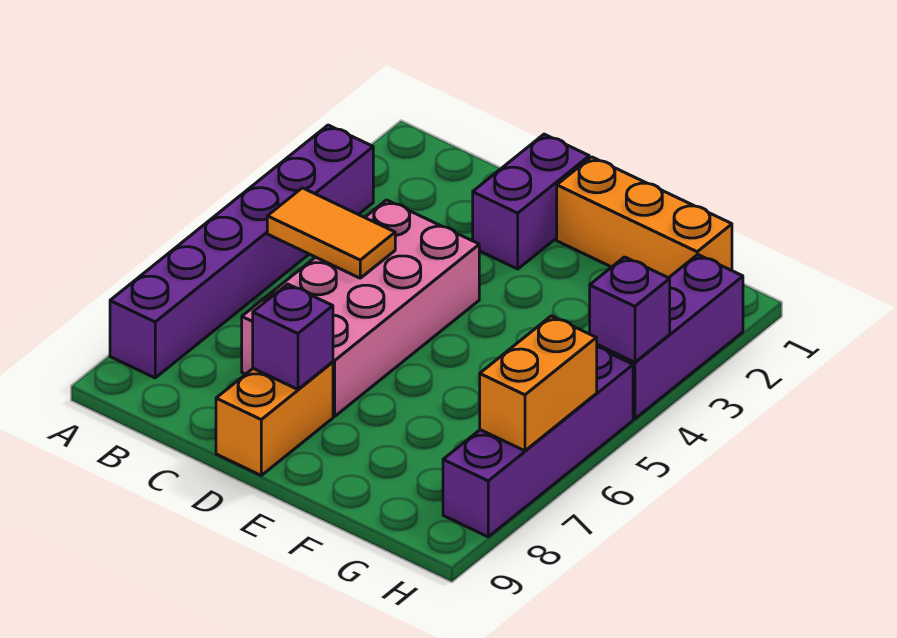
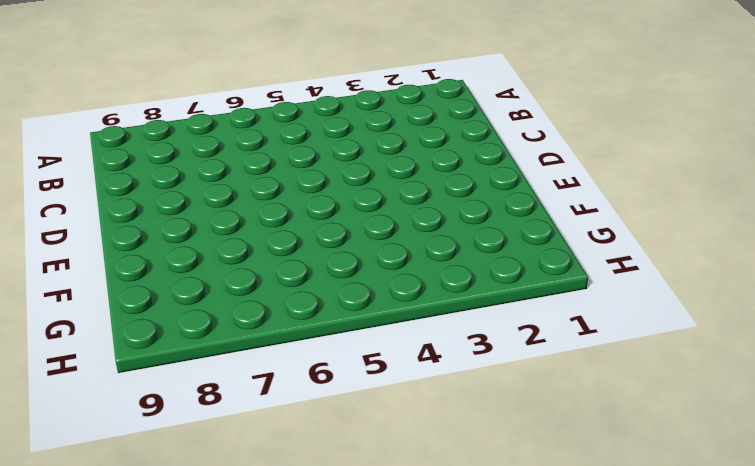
none -> purple brick A3:A8 level 1
none -> pink brick C4:D7 level 1

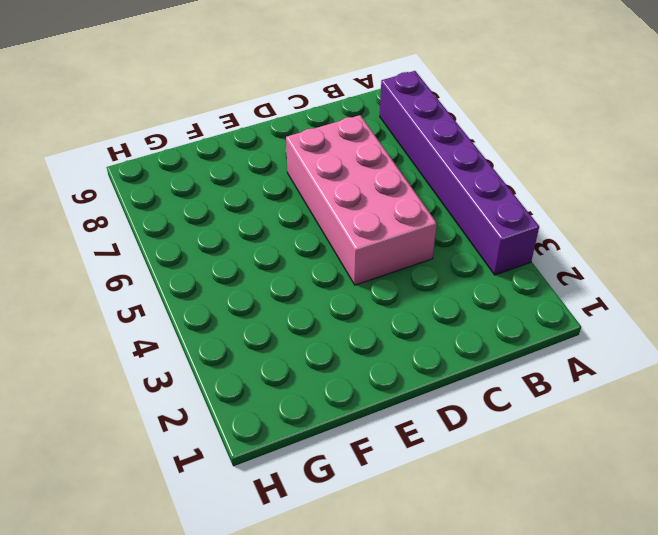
none -> purple brick D1:D2 level 1
none -> orange brick D8:D9 level 1

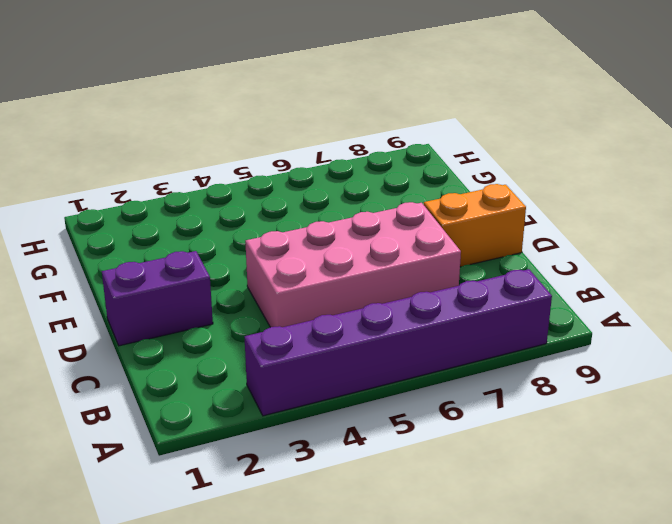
none -> orange brick E1:G1 level 1
none -> purple brick H2:H4 level 1

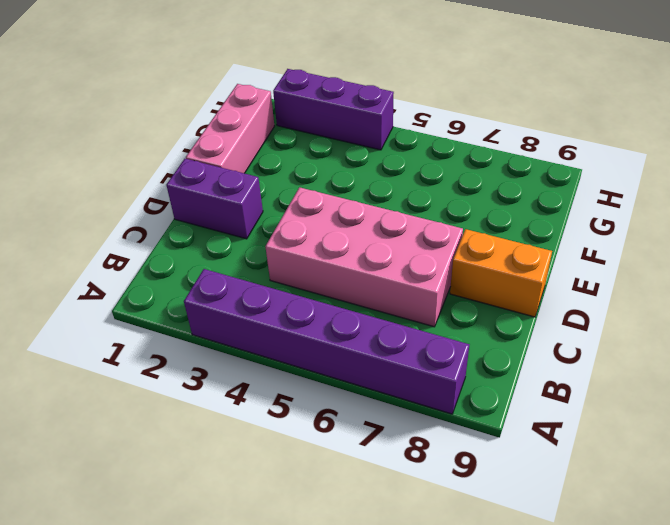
pink brick E1:G1 level 1 -> orange brick E1:G1 level 1
none -> purple brick H5:H8 level 1
none -> orange tile B5:C5 level 2

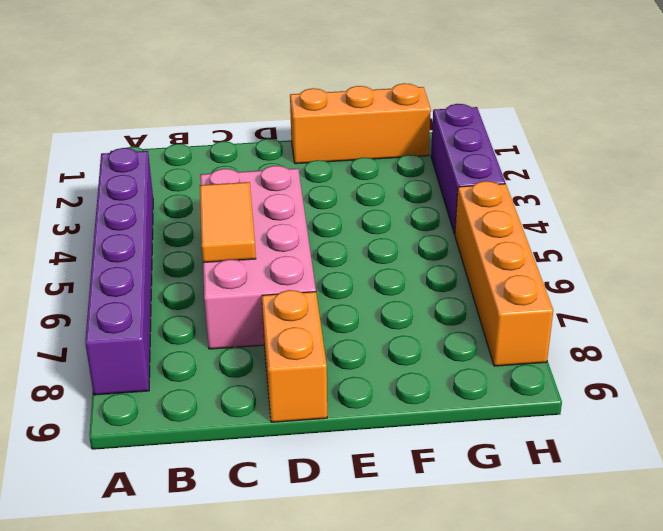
orange tile C5:C6 level 2 -> orange tile B5:C5 level 2
orange brick H5:H8 level 1 -> purple brick H5:H8 level 1
none -> purple brick D1:D2 level 1
none -> purple brick D8 level 2

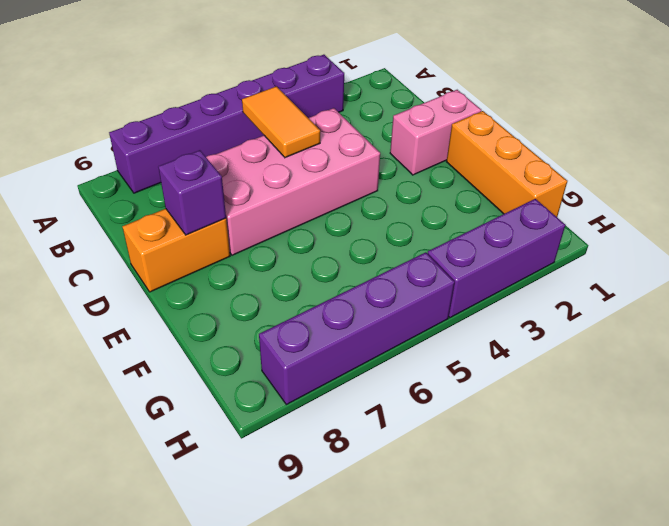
pink brick D1:D2 level 1 -> purple brick D1:D2 level 1
none -> purple brick H4 level 2
none -> orange brick H6:H7 level 2

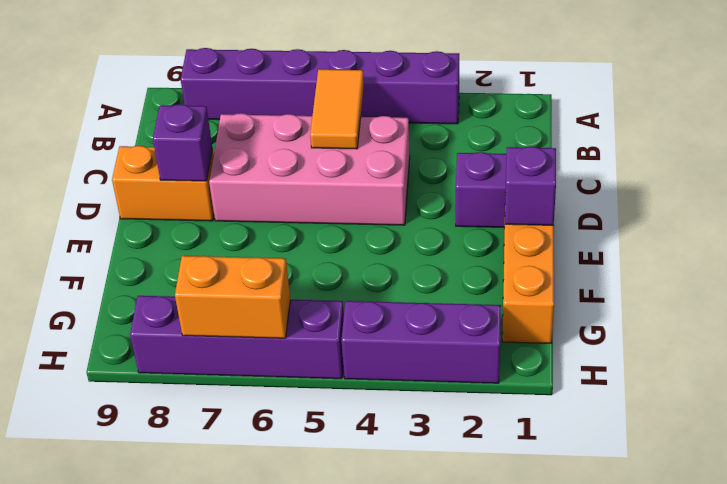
purple brick E1 level 2 -> purple brick H4 level 2

